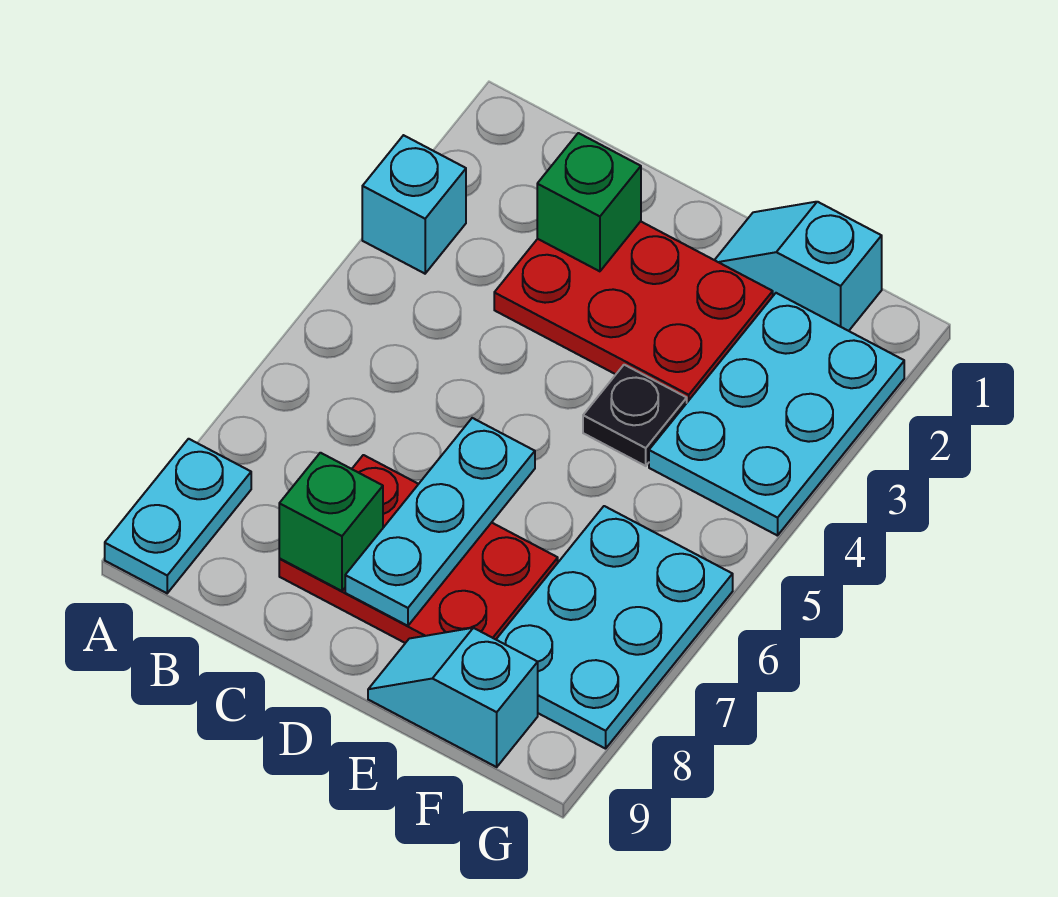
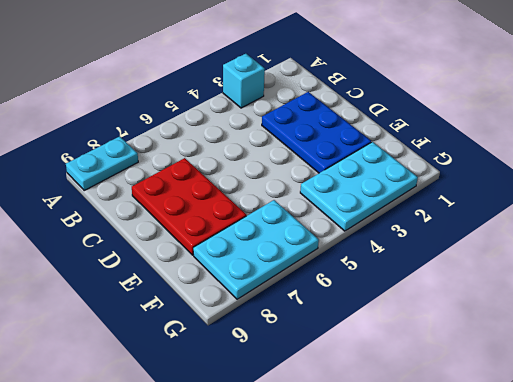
blue plate C2:E3 level 1 -> red plate C2:E3 level 1
none -> cyan slope E1:F1 level 1 top F
none -> black plate E4 level 1
none -> cyan slope E9:F9 level 1 top F

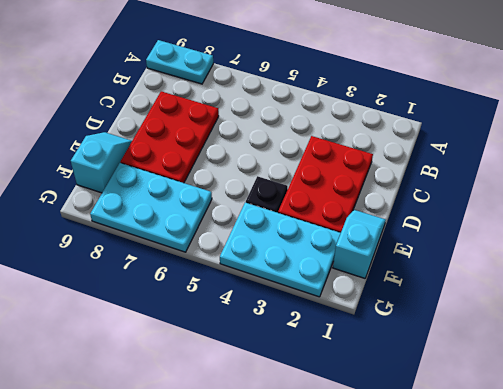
none -> cyan brick A3 level 1
none -> green brick C2 level 2
none -> green brick C8 level 2

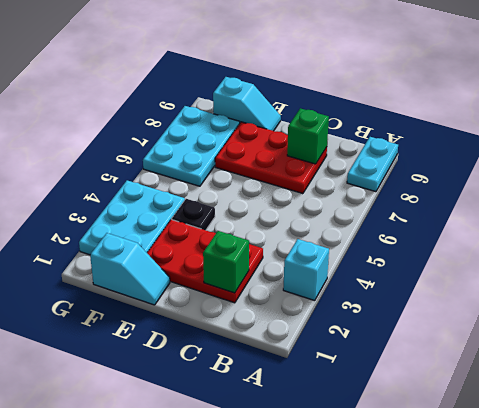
none -> cyan plate D6:D8 level 2

